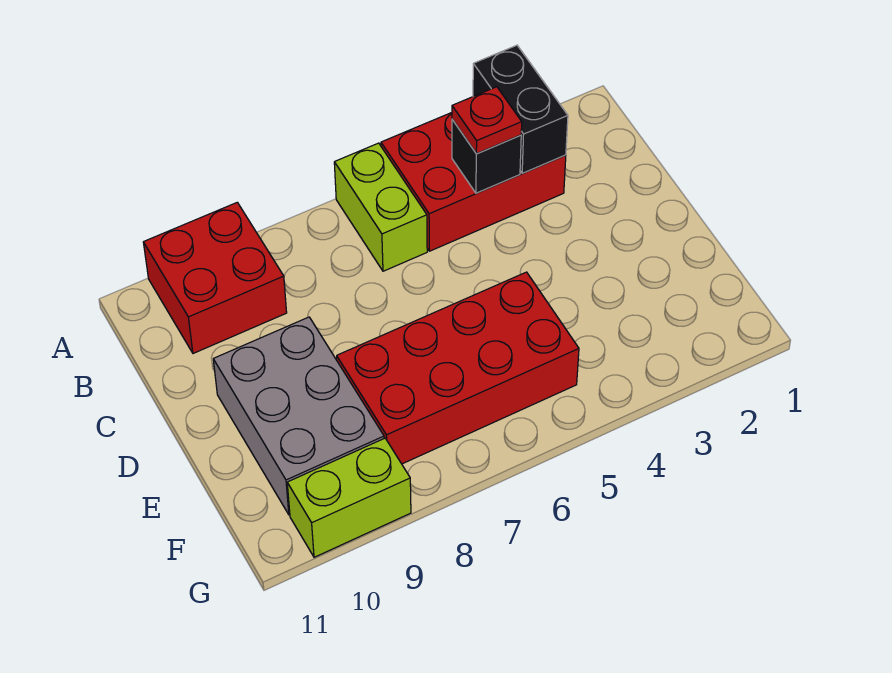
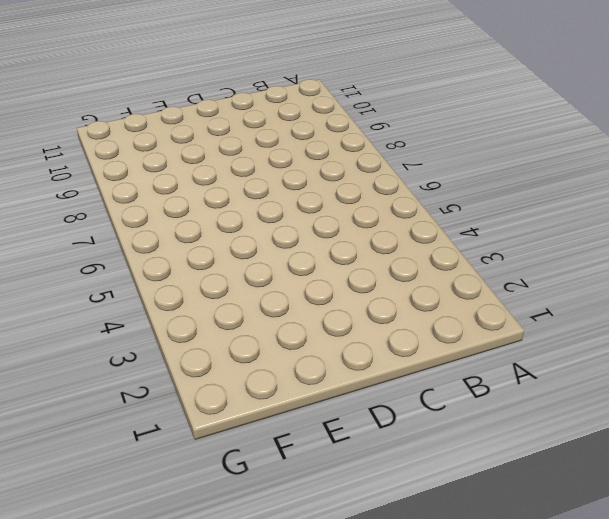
none -> red brick A3:B5 level 1
none -> lime brick A6:B6 level 1

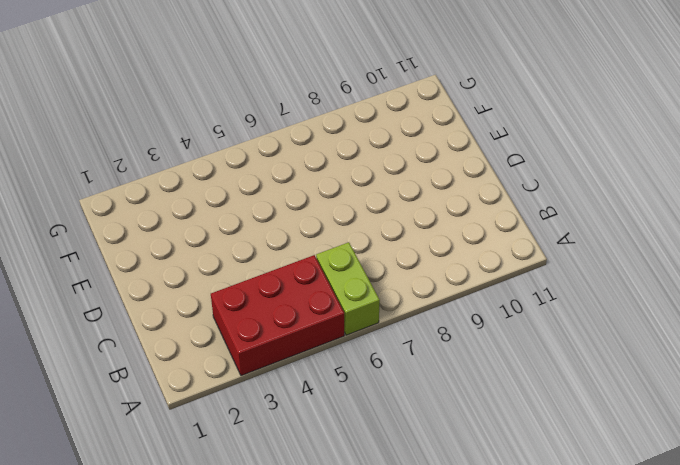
none -> red brick A9:B10 level 1
none -> grey brick D9:F10 level 1

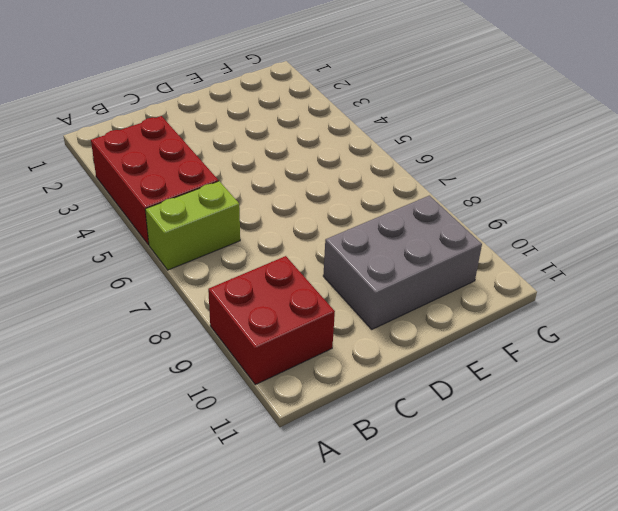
none -> red brick E5:F8 level 1
none -> lime brick G9:G10 level 1

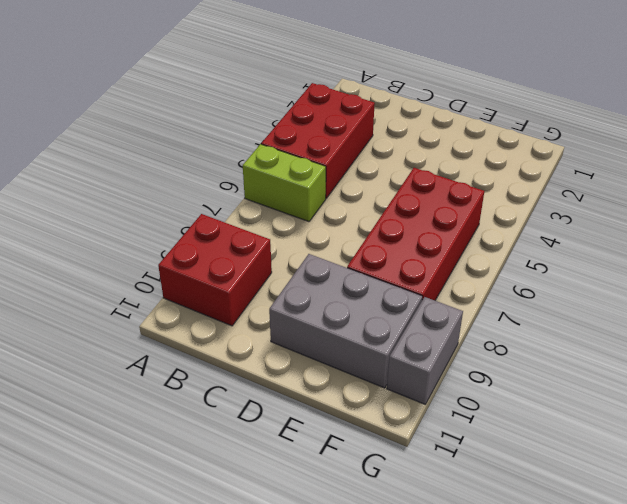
grey brick G9:G10 level 1 -> lime brick G9:G10 level 1
none -> black brick A3:B3 level 2
none -> black brick B4 level 2

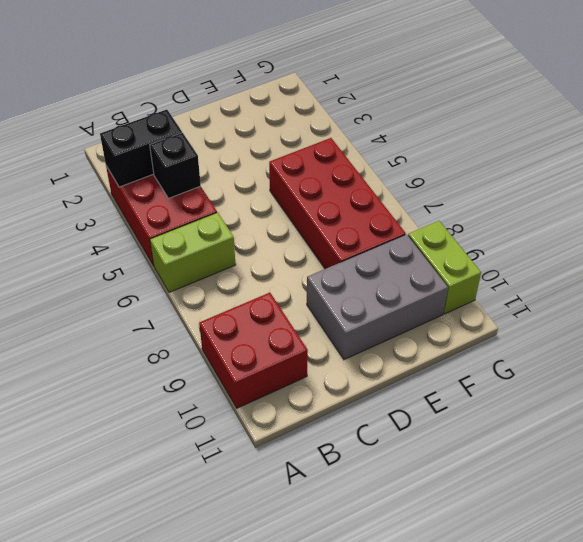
none -> red plate B4 level 3

